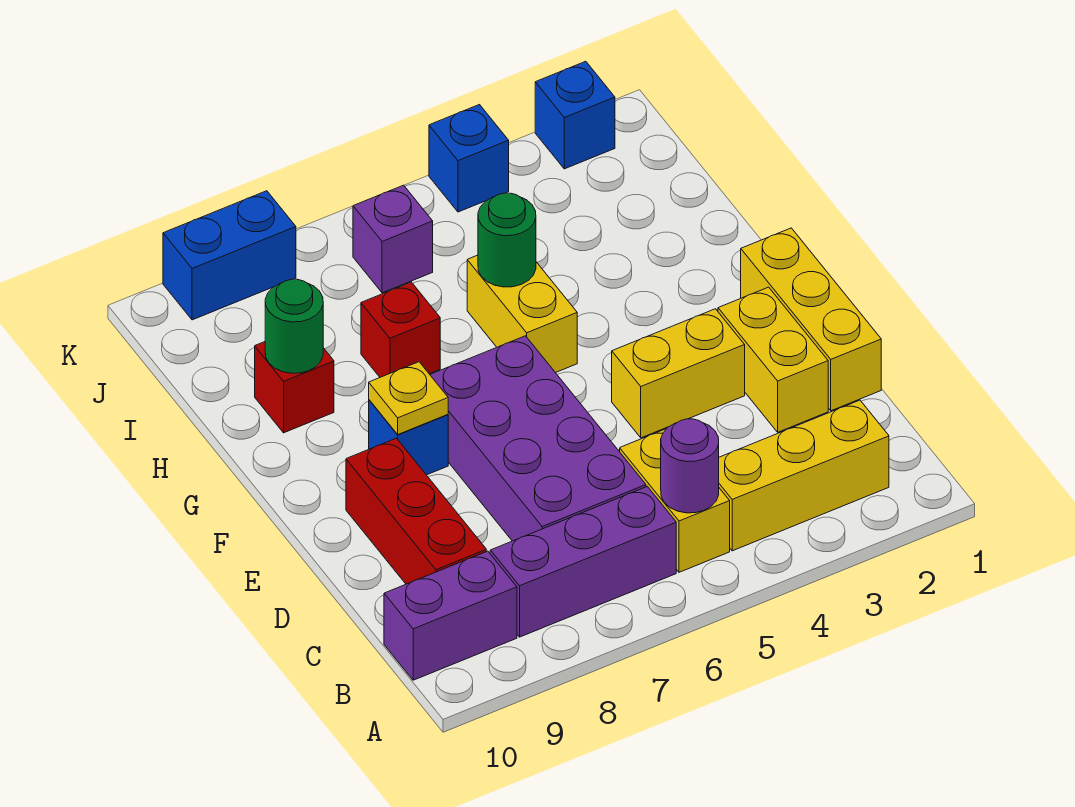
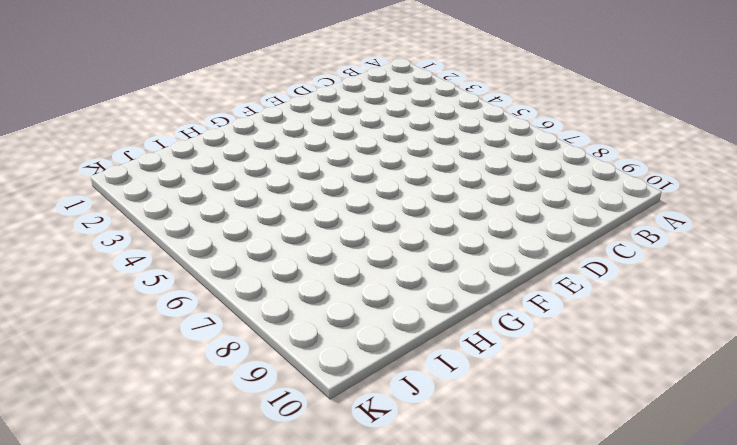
none -> yellow brick B2:B4 level 1
none -> yellow brick B5:C5 level 1
none -> purple brick B6:B8 level 1

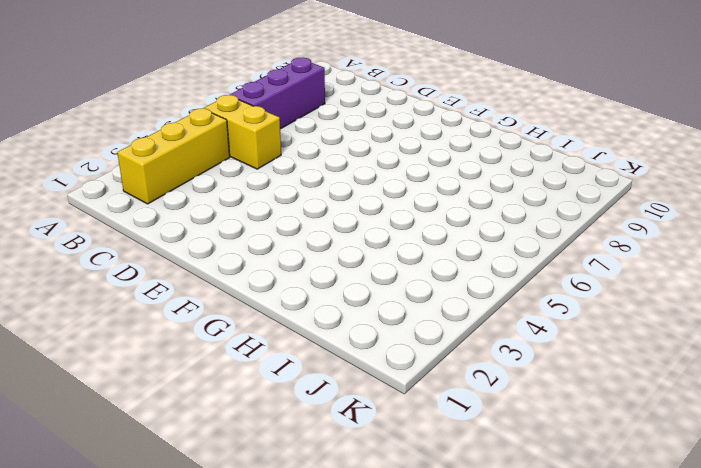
none -> purple brick B9:B10 level 1
none -> purple brick C6:F7 level 1
none -> red brick C9:E9 level 1

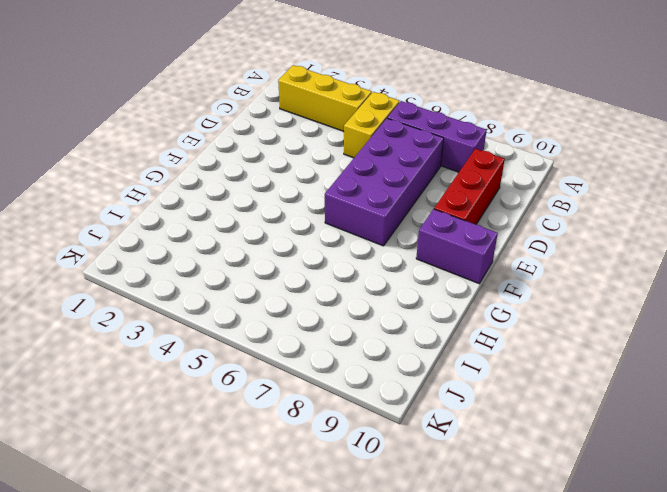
purple brick F9:F10 level 1 -> purple brick B9:B10 level 1
none -> yellow brick D1:F1 level 1
none -> yellow brick D2:E2 level 1
none -> yellow brick E3:E4 level 1

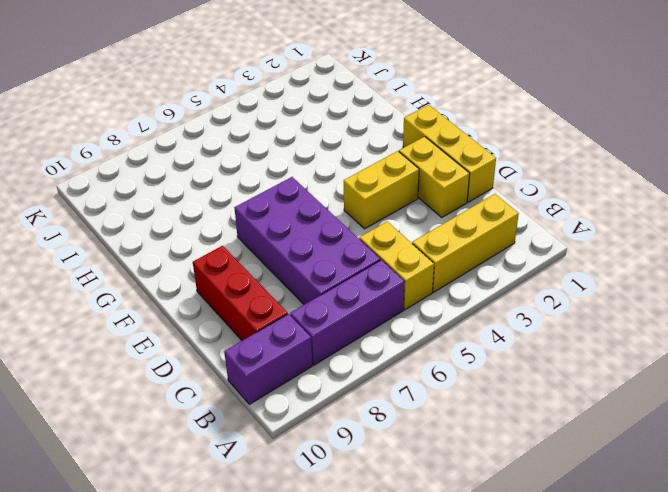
none -> blue brick F8 level 1
none -> yellow brick G5:H5 level 1
none -> red brick H7 level 1

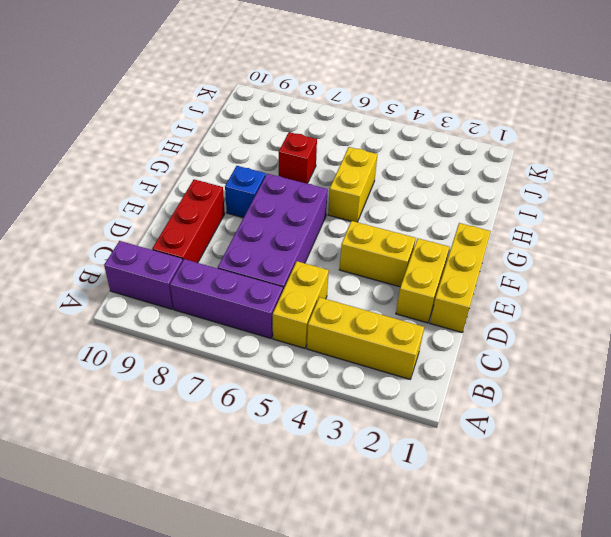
none -> red brick H9 level 1
none -> purple brick J6 level 1
none -> blue brick K2 level 1

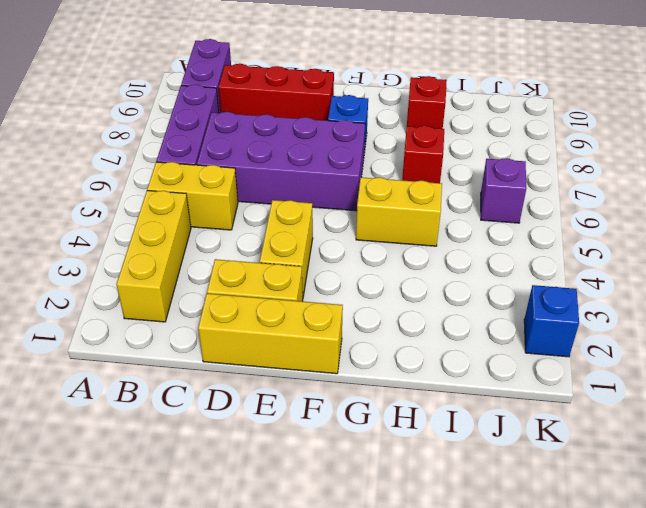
none -> blue brick K4 level 1
none -> blue brick K8:K9 level 1
none -> purple round brick B5 level 2

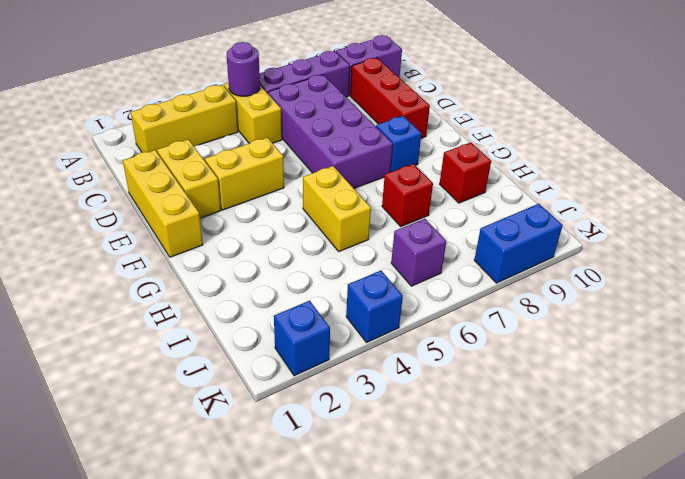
none -> yellow plate F8 level 2
none -> green round brick H5 level 2
none -> green round brick H9 level 2

